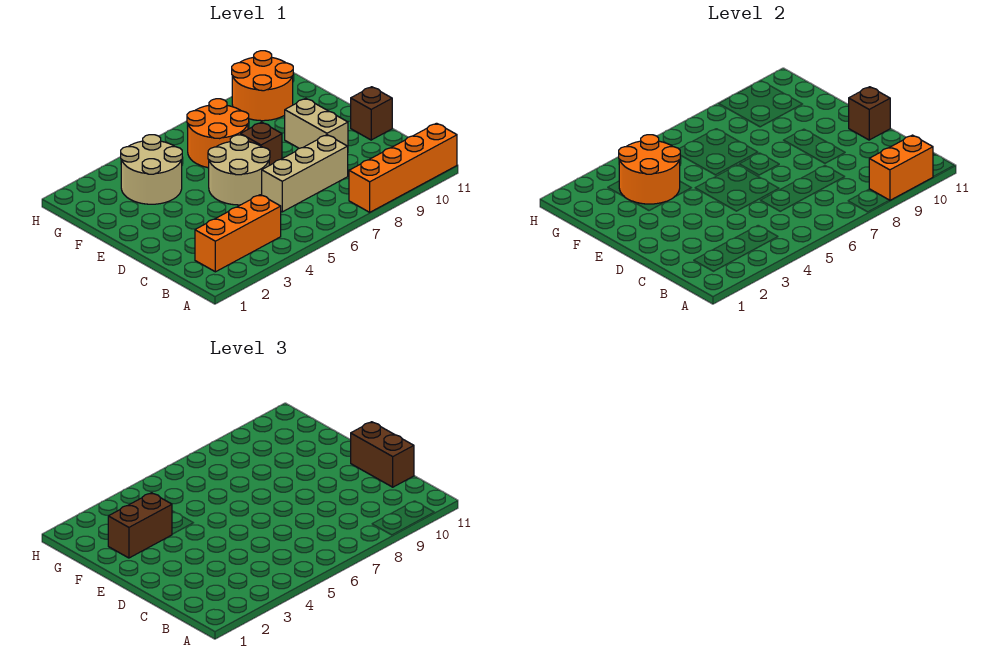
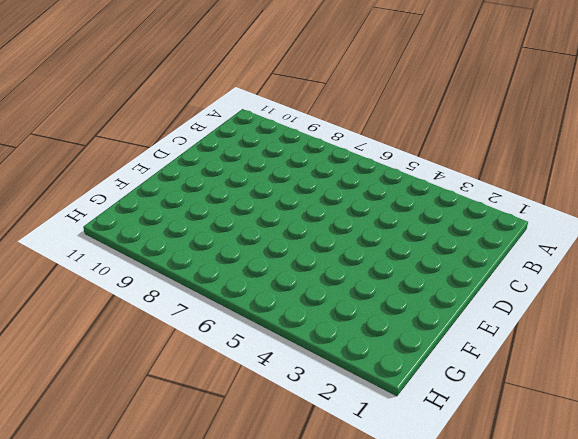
none -> orange brick A8:A11 level 1
none -> orange brick B2:B4 level 1
none -> tan brick C6:C8 level 1

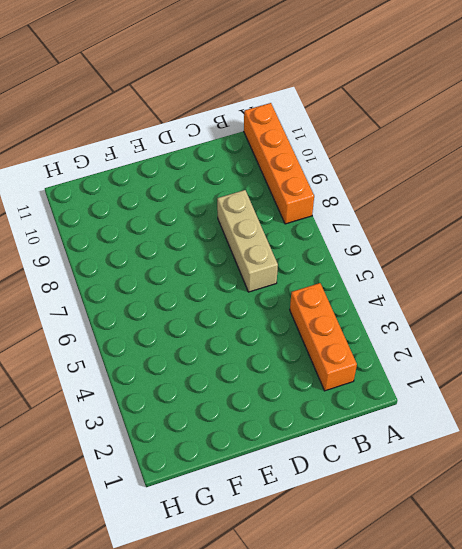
none -> tan round brick D5:E6 level 1
none -> tan brick D9:E9 level 1
none -> brown brick D11 level 1

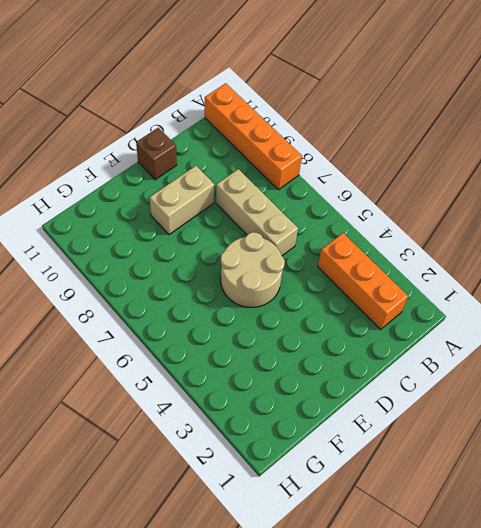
none -> brown brick E7 level 1
none -> tan round brick F3:G4 level 1
none -> orange round brick F6:G7 level 1

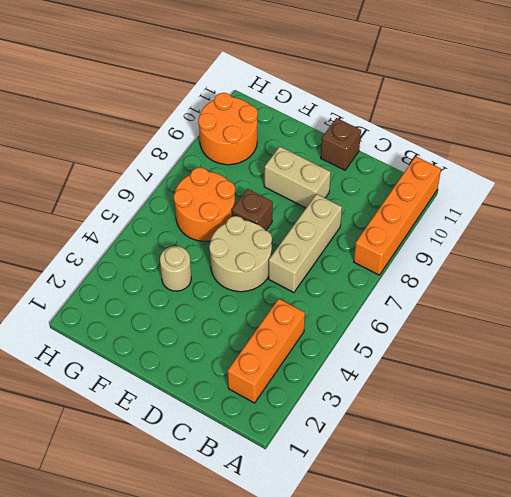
tan round brick F4 level 1 -> tan round brick F3:G4 level 1
none -> orange brick A9:A10 level 2
none -> brown brick D11 level 2
none -> orange round brick F3:G4 level 2

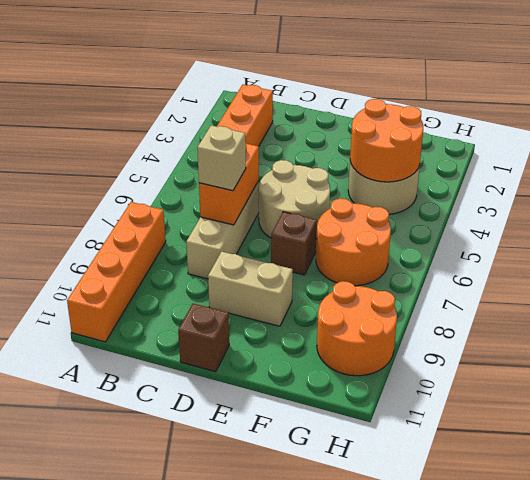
orange brick C6:C7 level 2 -> orange brick A9:A10 level 2
tan brick C7 level 3 -> none
none -> brown brick D11 level 2
none -> brown brick C11:D11 level 3
none -> brown brick F2:F3 level 3

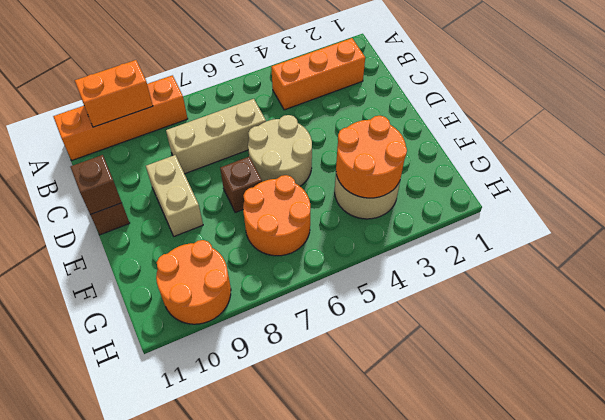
none -> brown brick C11:D11 level 3
none -> brown brick F2:F3 level 3

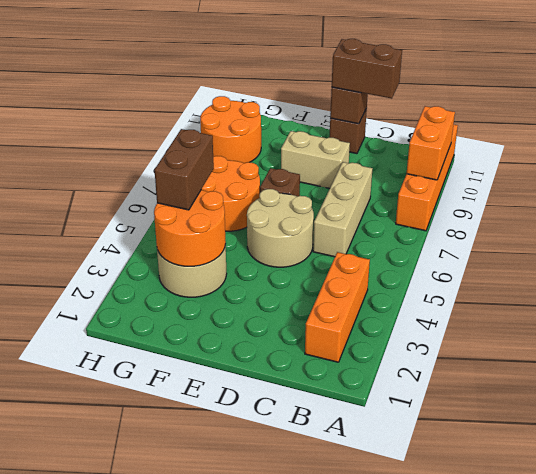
brown brick G4:G5 level 3 -> brown brick F2:F3 level 3

